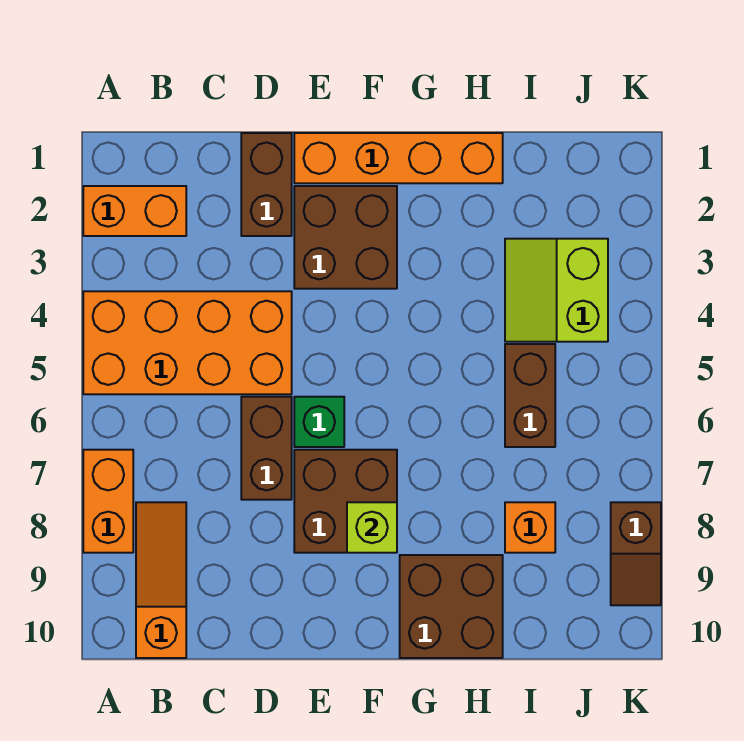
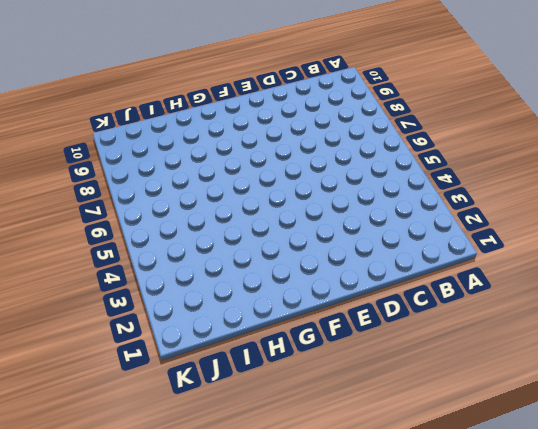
none -> orange brick A2:B2 level 1
none -> orange brick A4:D5 level 1
none -> orange brick A7:A8 level 1

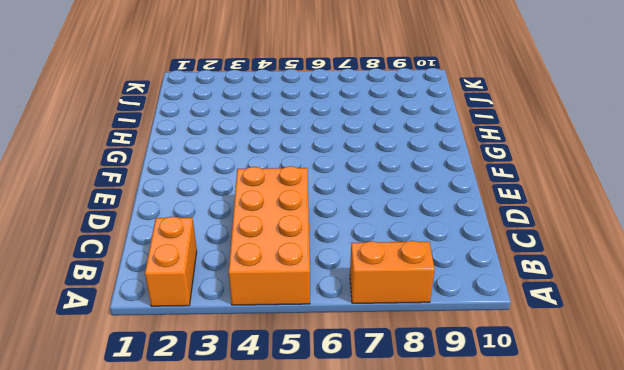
none -> orange slope B8:B10 level 1 top 10
none -> brown brick D1:D2 level 1
none -> brown brick D6:D7 level 1

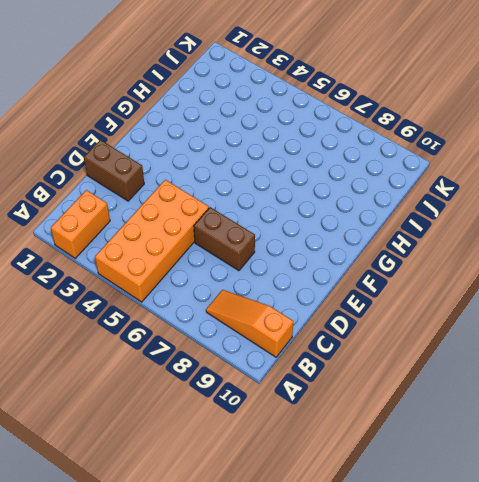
none -> orange brick A7:A8 level 1
none -> orange brick E1:H1 level 1
none -> brown brick E2:F3 level 1

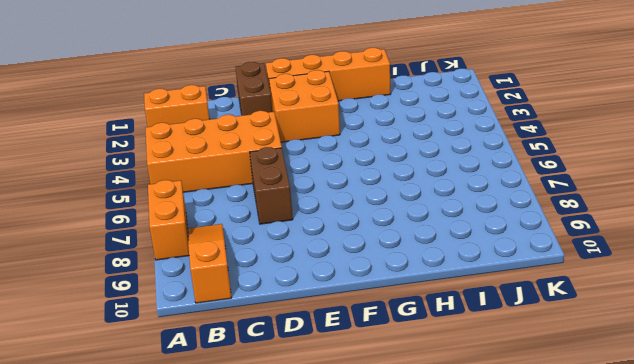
orange brick E2:F3 level 1 -> brown brick E2:F3 level 1
none -> green brick E6 level 1
none -> brown brick E7:F8 level 1
none -> brown brick G9:H10 level 1

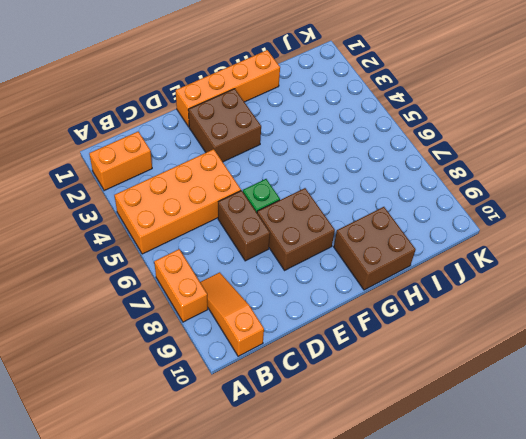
none -> brown brick D1:D2 level 1
none -> lime slope I3:J4 level 1 top J
none -> brown brick I5:I6 level 1

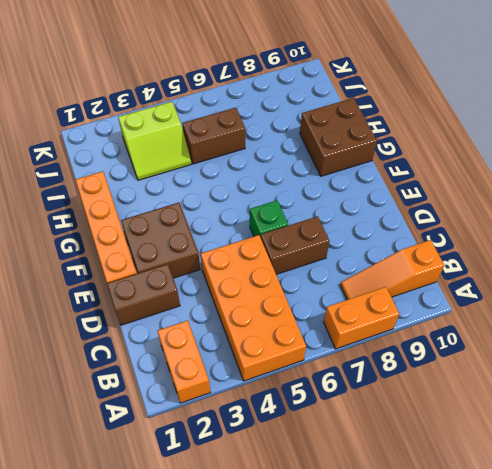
none -> brown brick E7:F8 level 1
none -> orange brick I8 level 1
none -> brown slope K8:K9 level 1 top 8

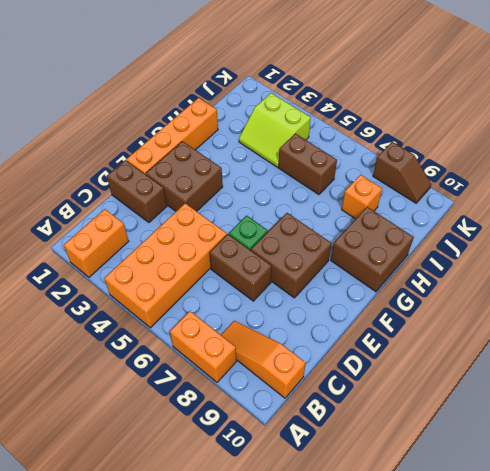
none -> lime brick F8 level 2

